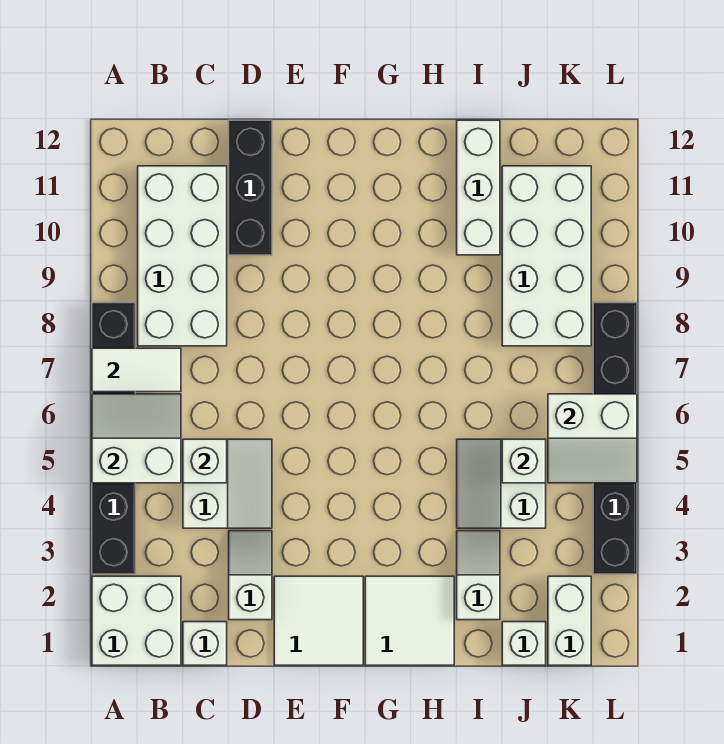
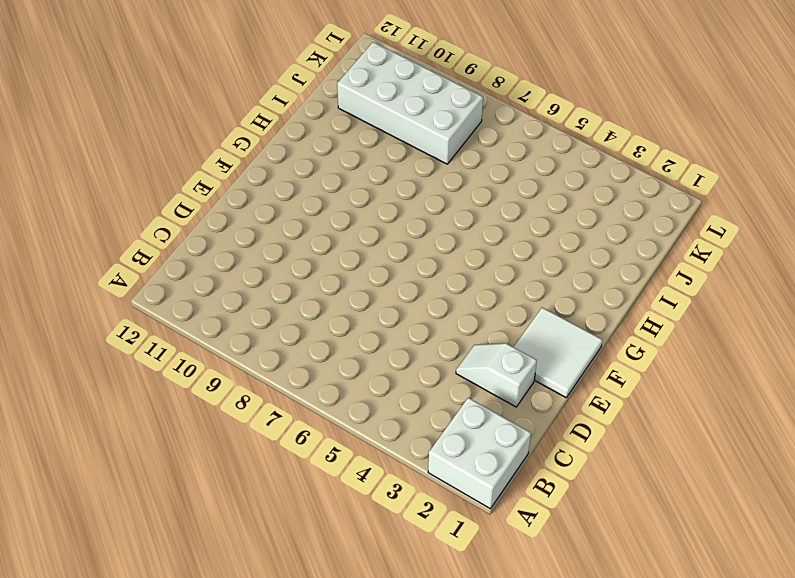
none -> black brick A3:A8 level 1
none -> white brick B8:C11 level 1
none -> white brick C1 level 1

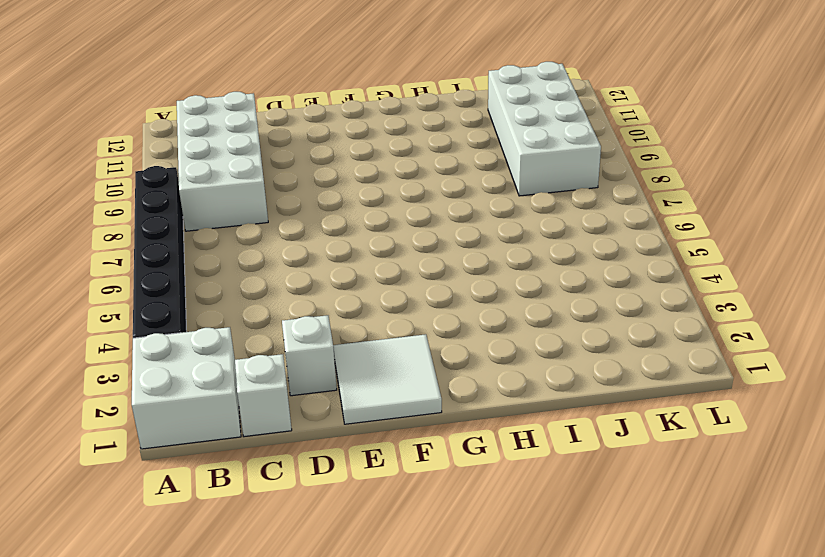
none -> white slope C4:D5 level 1 top C
none -> black brick D10:D12 level 1
none -> white tile G1:H2 level 1

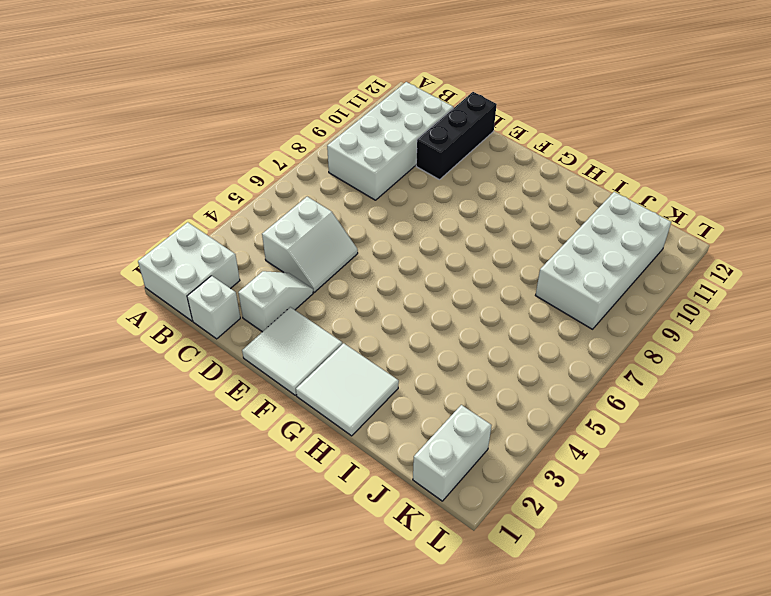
none -> black brick A3:A8 level 1
none -> white slope I2:I3 level 1 top 2
none -> white slope I4:J5 level 1 top J

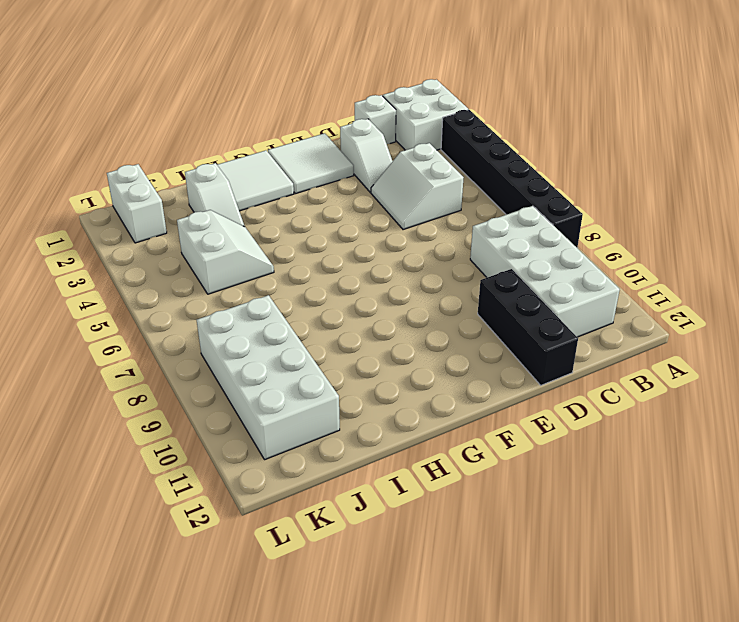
none -> white brick I10:I12 level 1
none -> white brick J1 level 1
none -> black brick L3:L8 level 1

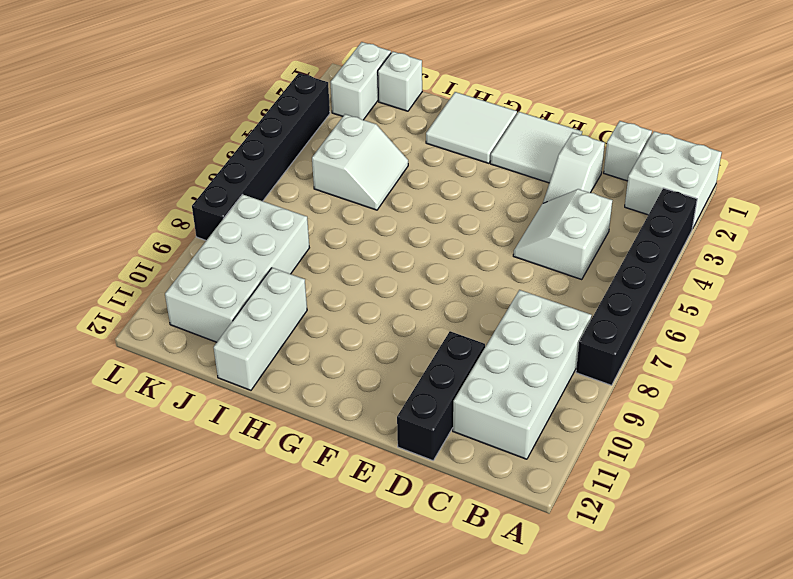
none -> white slope I2:I3 level 1 top 2
none -> white slope A5:B6 level 2 top 5
none -> white tile A7:B7 level 2

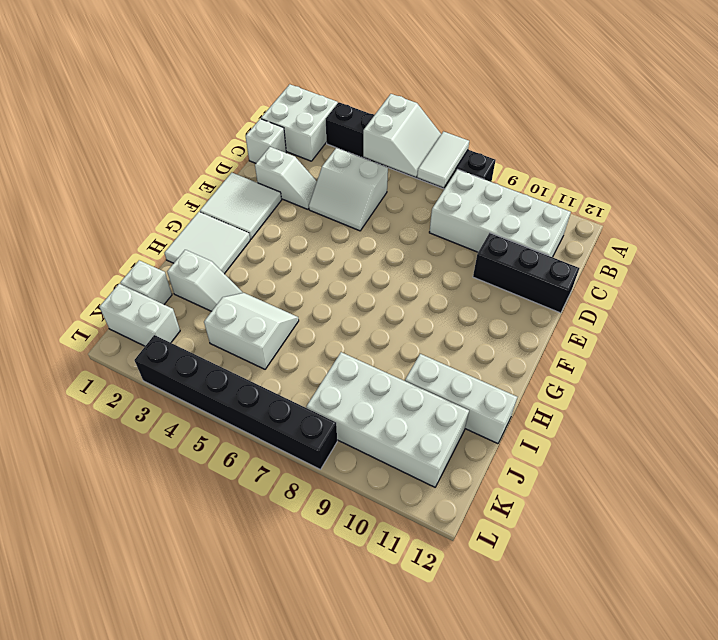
none -> white brick C5 level 2
none -> white brick J5 level 2
none -> white slope K5:L6 level 2 top 6

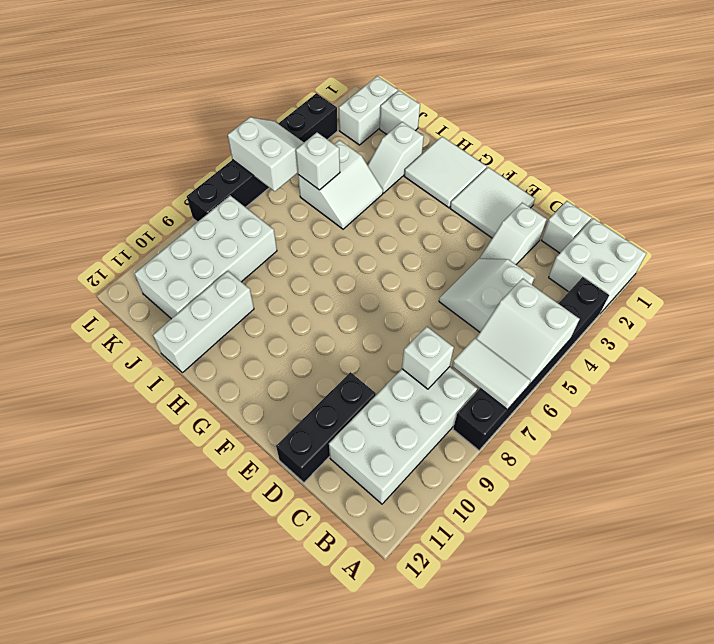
white brick C8 level 2 -> white brick C5 level 2

